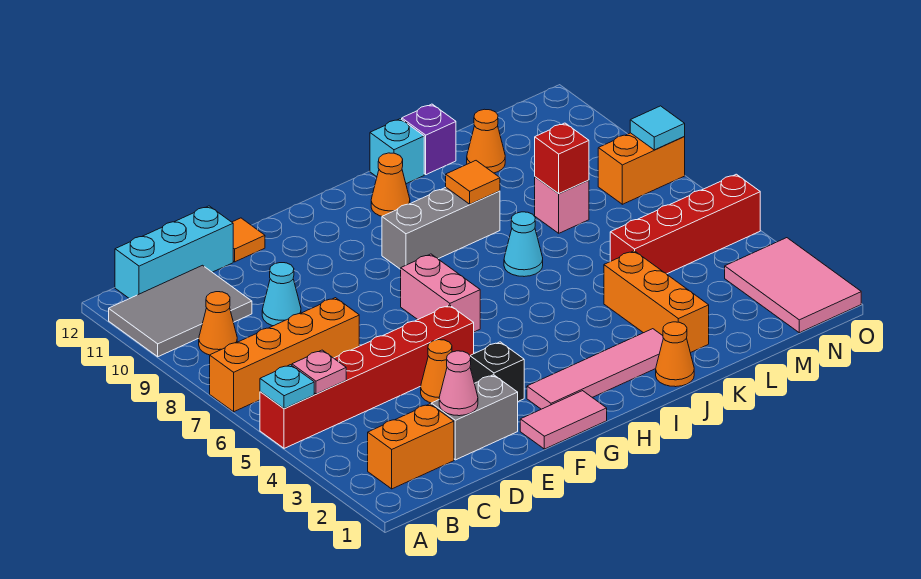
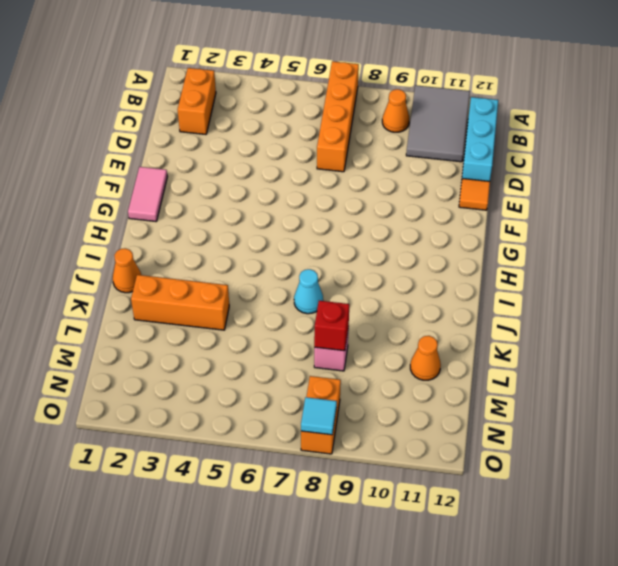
none -> red brick A5:F5 level 1
none -> grey brick D2:E2 level 1
none -> cyan cone D9 level 1
none -> orange cone E4 level 1

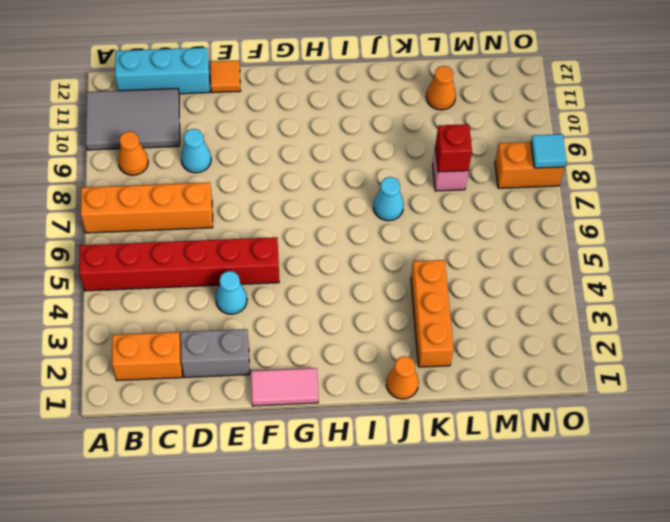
cyan cone E4 level 1 -> orange cone E4 level 1
none -> black brick F3 level 1
none -> pink tile G2:J2 level 1
none -> pink brick G6:G7 level 1
none -> grey brick H9:J9 level 1

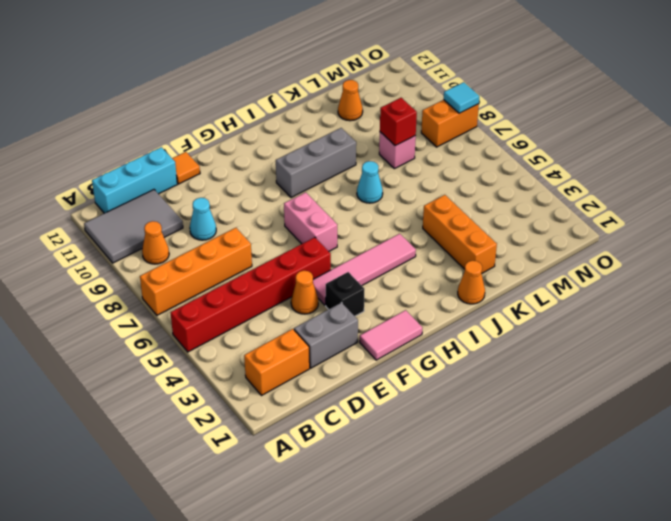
pink tile F4:I4 level 1 -> pink tile G2:J2 level 1
none -> orange cone I11 level 1
none -> cyan brick J12 level 1
none -> purple brick K12 level 1
none -> red brick L5:O5 level 1

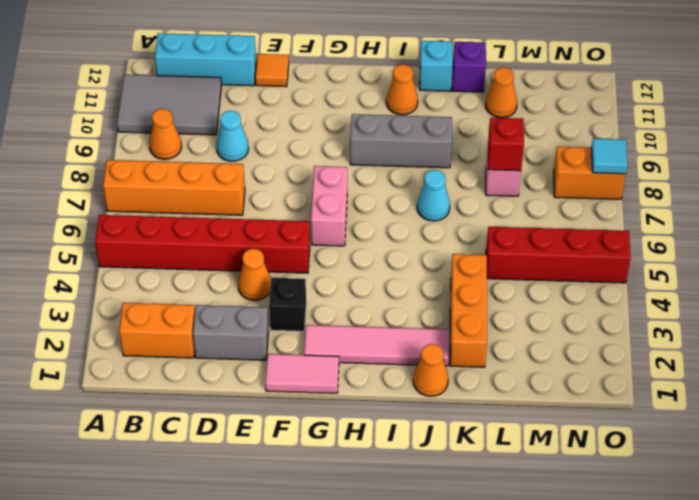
none -> pink tile N1:O3 level 1
none -> cyan plate A5 level 2
none -> pink plate B5 level 2
none -> pink cone D2 level 2

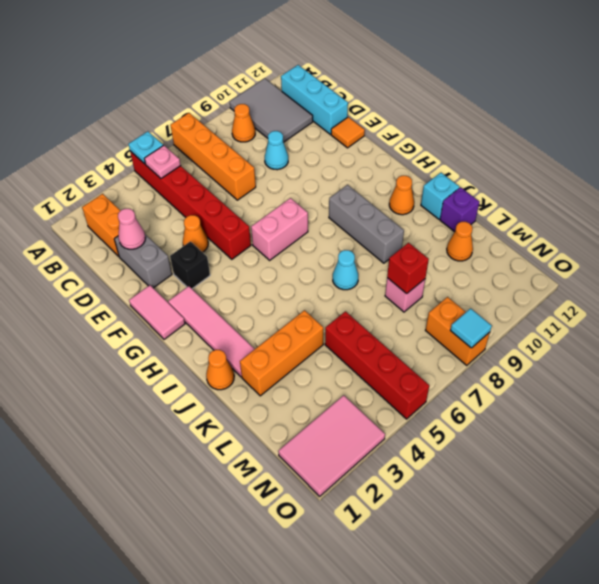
none -> orange tile J9 level 2

